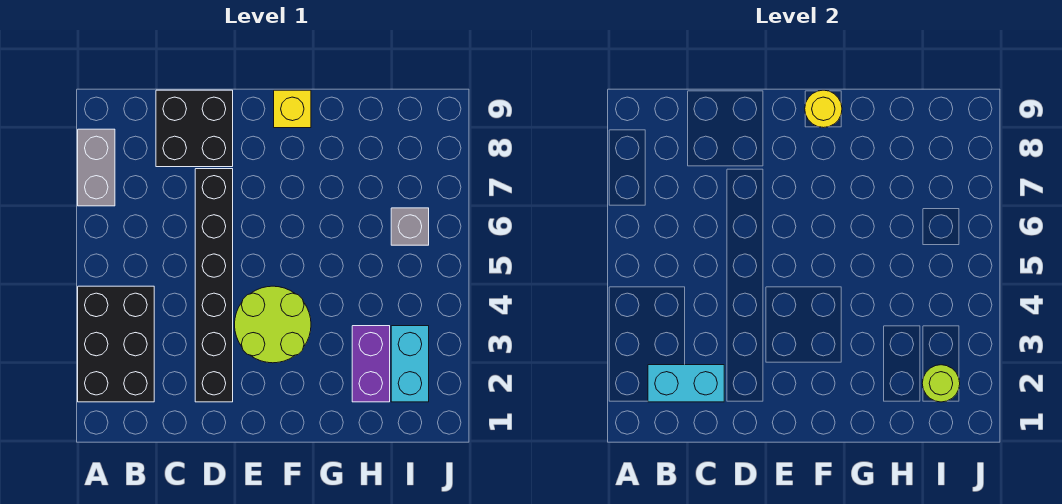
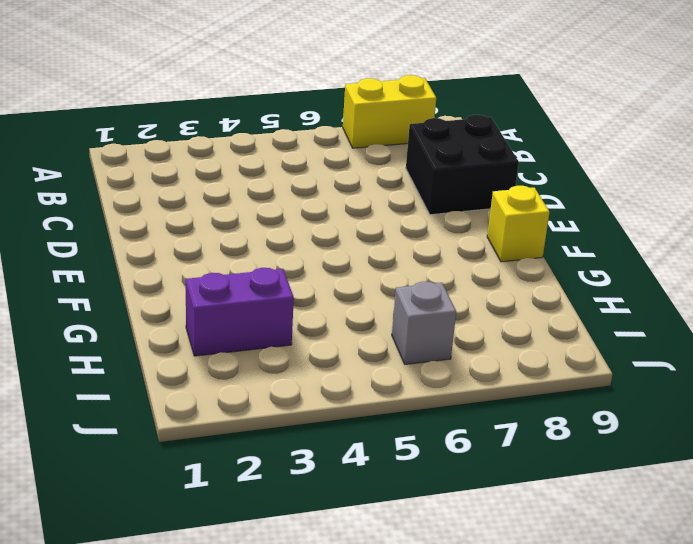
yellow brick A7:A8 level 1 -> grey brick A7:A8 level 1
none -> black brick A2:B4 level 1
none -> black brick D2:D7 level 1
none -> lime round brick E3:F4 level 1

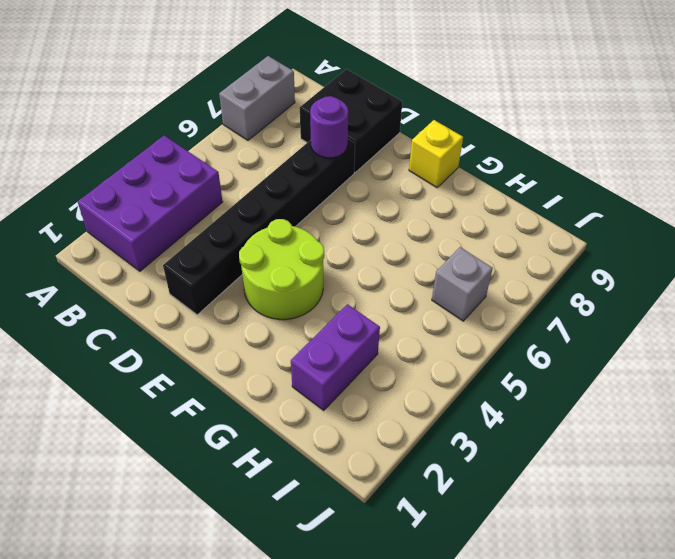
purple brick A2:B4 level 1 -> black brick A2:B4 level 1
purple round brick D7 level 2 -> none
none -> cyan brick I2:I3 level 1
none -> cyan brick B2:C2 level 2
none -> yellow round brick F9 level 2

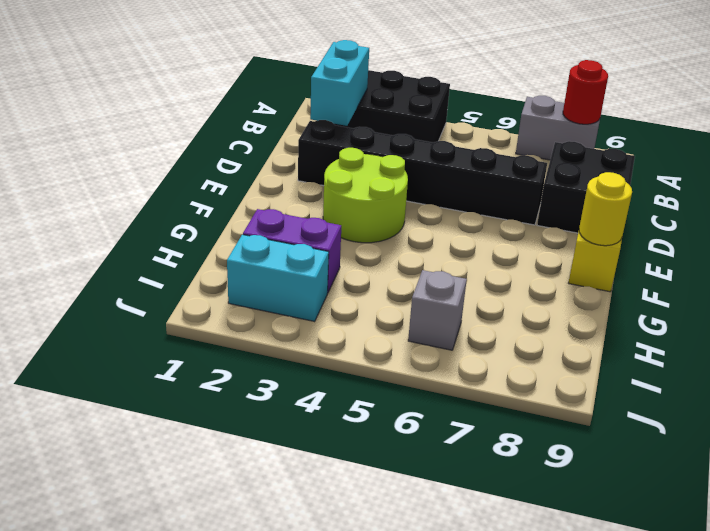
red round brick A8 level 2 -> none
none -> lime round brick I2 level 2

